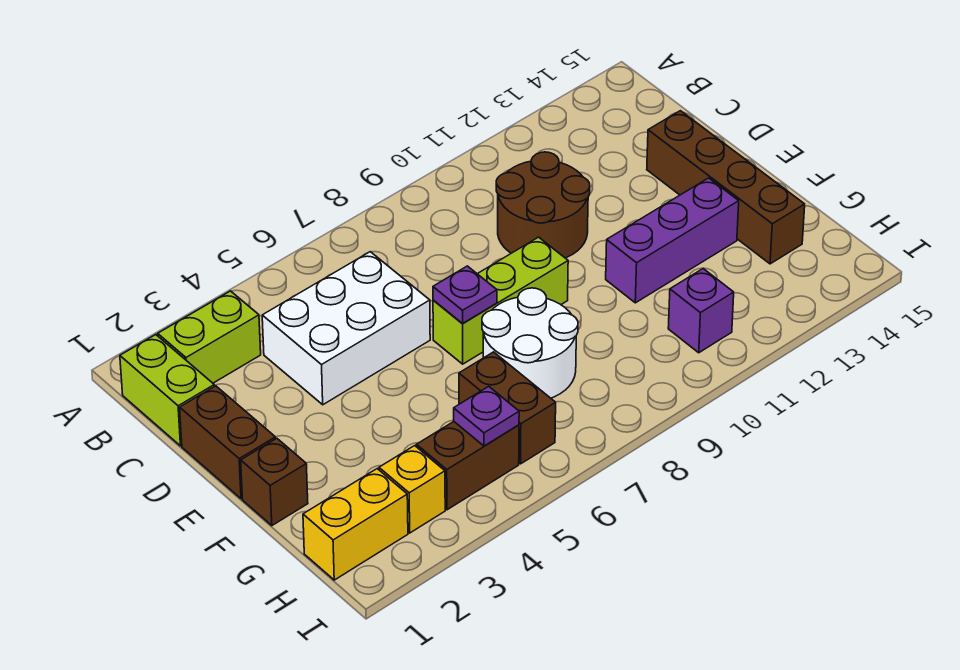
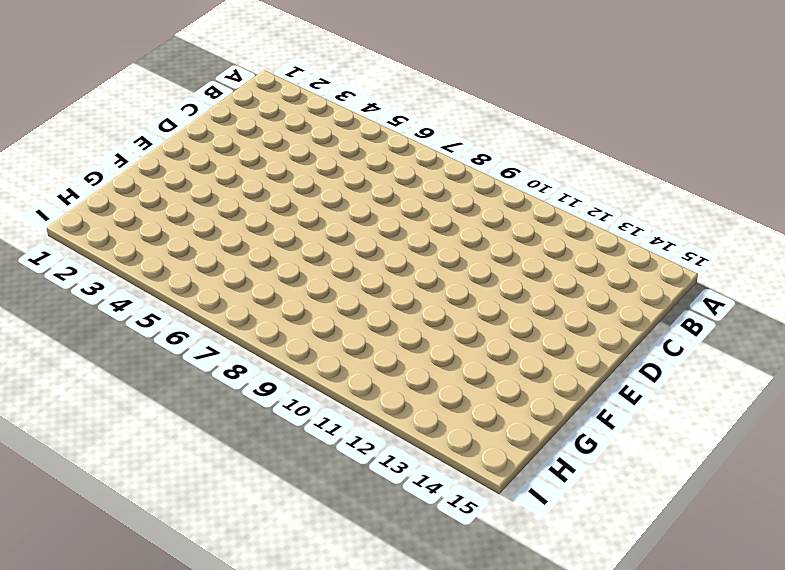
none -> lime brick B1:C1 level 1
none -> lime brick B2:B3 level 1
none -> white brick C4:D6 level 1

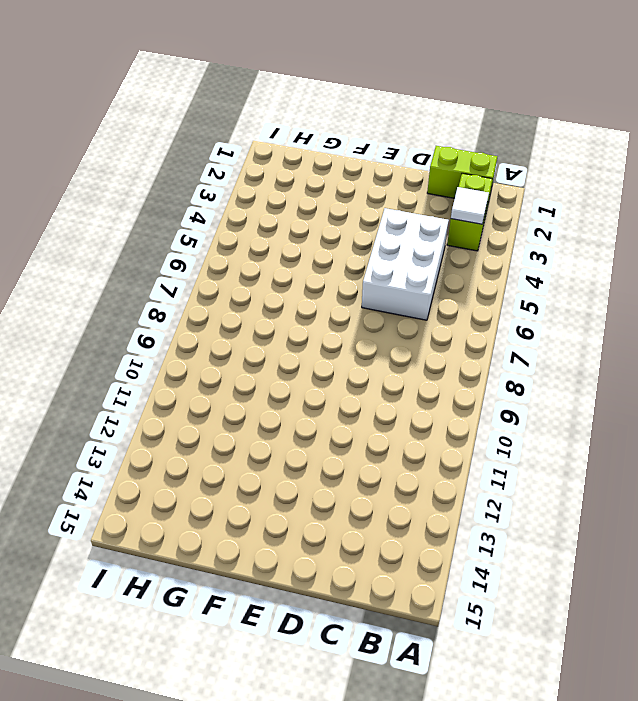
white tile B3 level 2 -> none
none -> brown round brick C10:D11 level 1
none -> brown brick D1:E1 level 1
none -> brown brick D14:G14 level 1

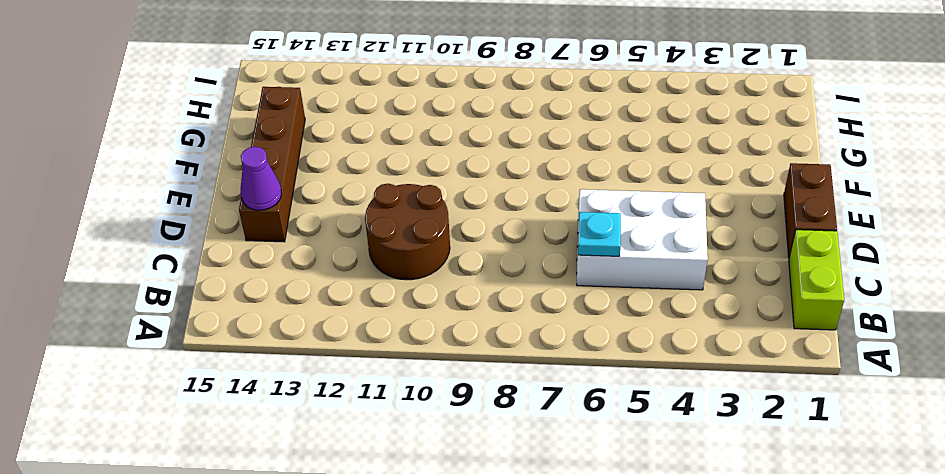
cyan plate C6 level 2 -> none
purple cone D14 level 2 -> none
none -> lime brick B2:B3 level 1
none -> lime brick E7:E9 level 1
none -> brown brick F1 level 1

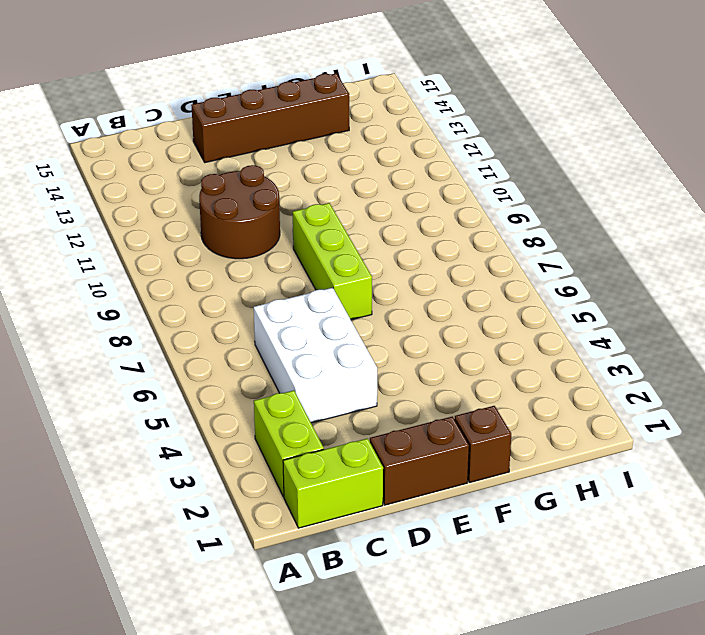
none -> white round brick F7:G8 level 1
none -> purple brick F11:F13 level 1
none -> brown brick G6:H6 level 1

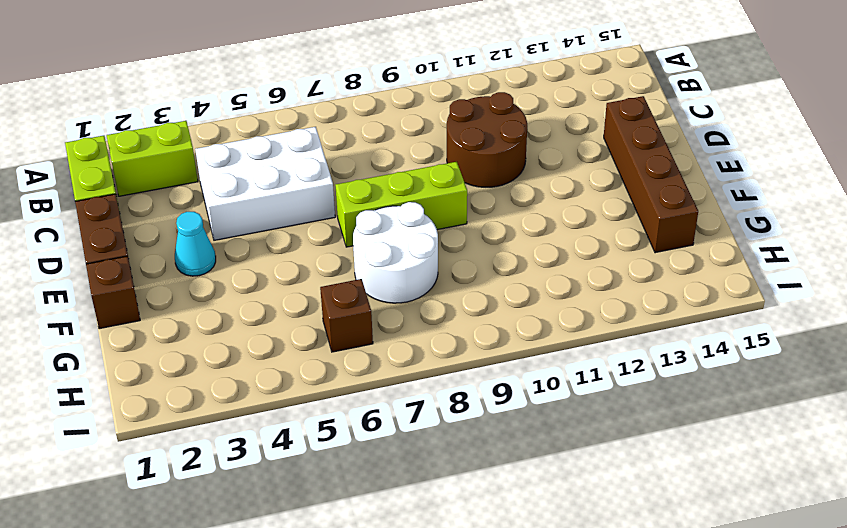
cyan cone E3 level 1 -> none
brown brick H6 level 1 -> brown brick G6:H6 level 1
none -> purple brick F11:F13 level 1
none -> yellow brick H1:H2 level 1
none -> yellow brick H3 level 1

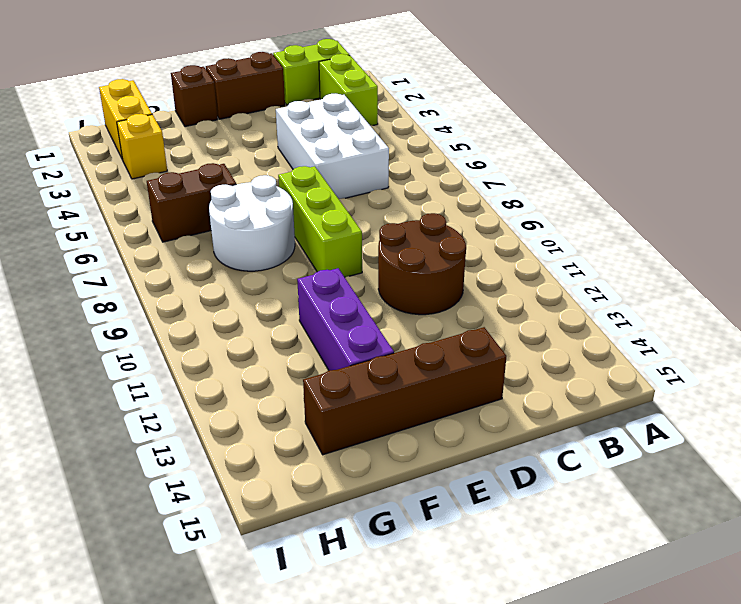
none -> brown brick H4:H5 level 1
none -> purple brick H11 level 1
none -> purple plate E7 level 2

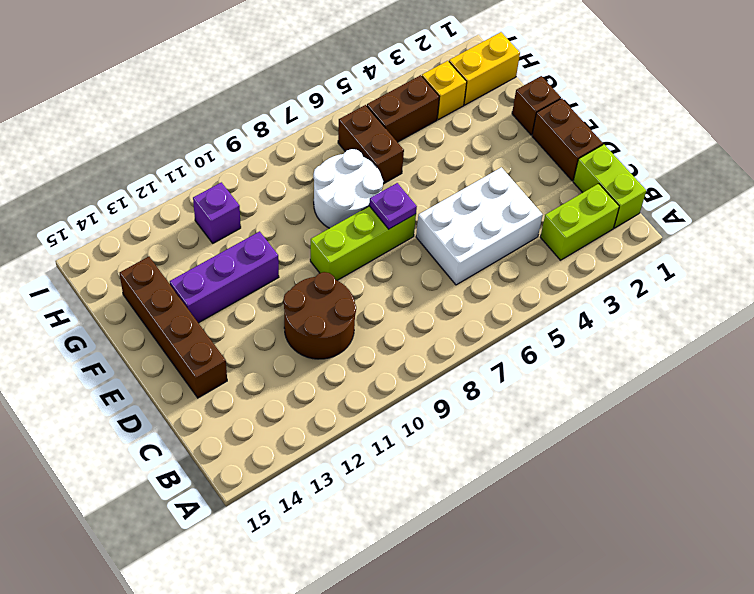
none -> purple plate H5 level 2

